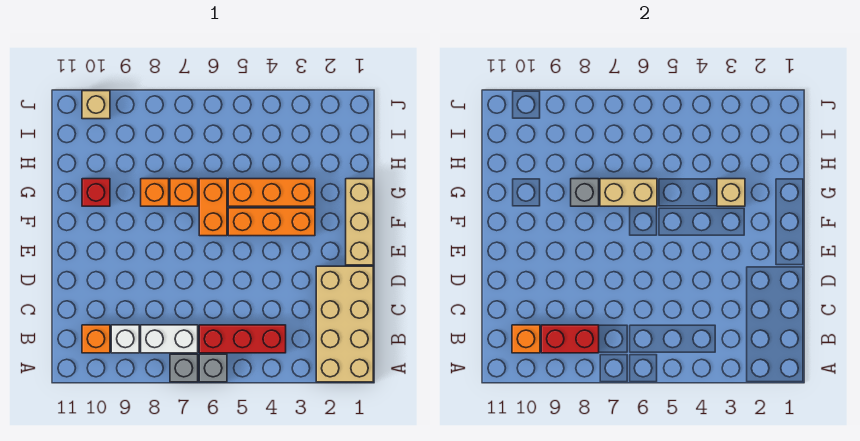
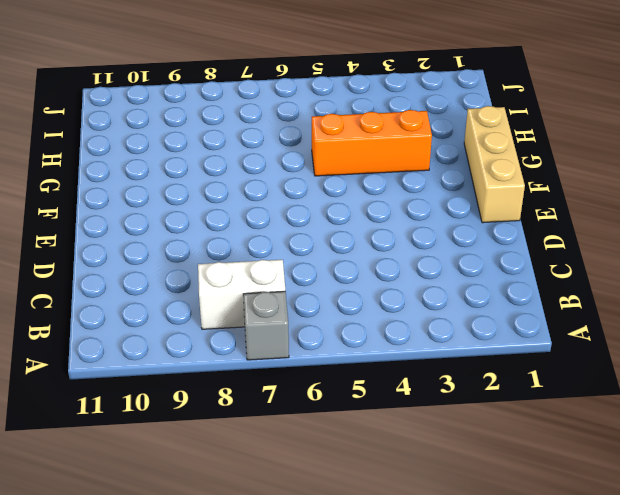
none -> tan brick A1:D2 level 1
none -> grey brick A6 level 1
none -> red brick B4:B6 level 1

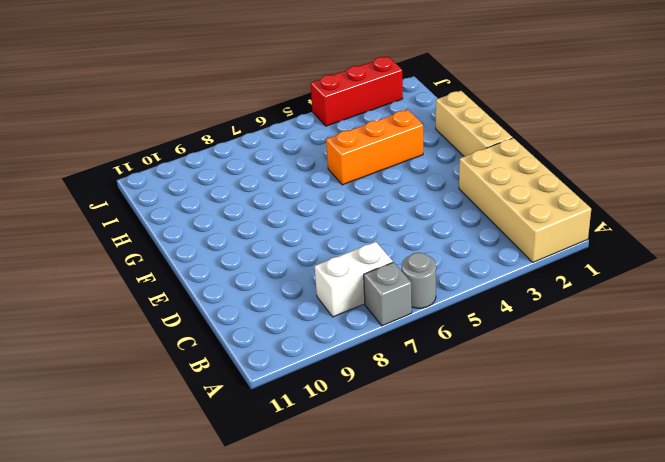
grey round brick A6 level 1 -> grey brick A6 level 1
red brick J2:J4 level 1 -> red brick B4:B6 level 1
none -> white brick B9 level 1
none -> orange brick B10 level 1
none -> orange brick F3:F5 level 1

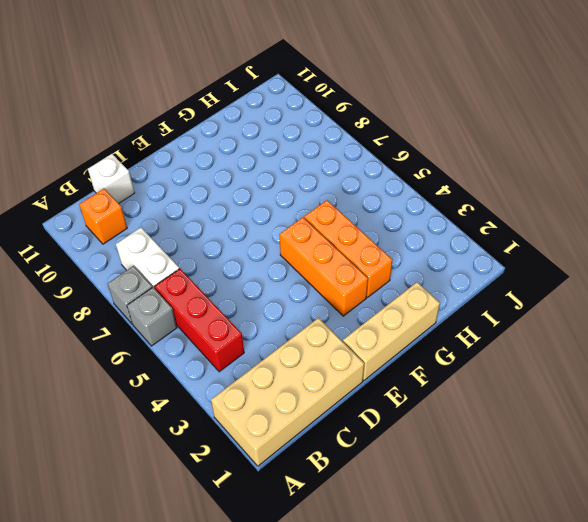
white brick C11 level 1 -> white brick B9 level 1
none -> orange brick F6:G6 level 1
none -> orange brick G7 level 1
none -> orange brick G8 level 1

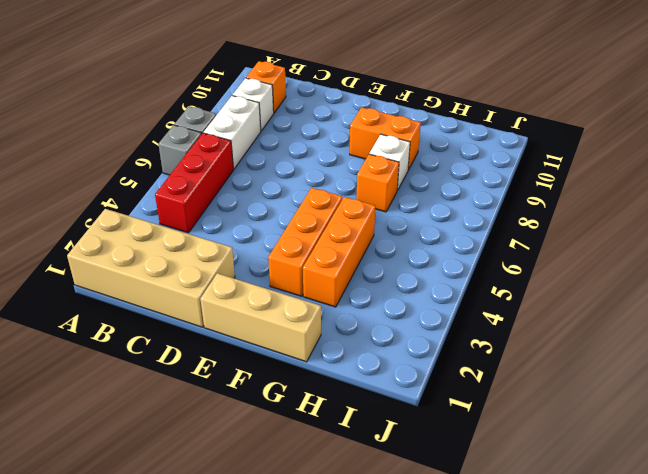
orange brick F9:G9 level 1 -> orange brick F6:G6 level 1
white brick G8 level 1 -> orange brick G8 level 1
none -> red brick G10 level 1
none -> tan brick J10 level 1
none -> red brick B8:B9 level 2

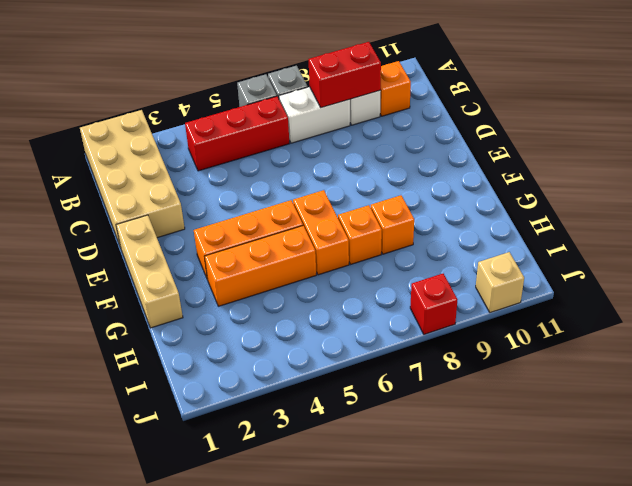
red brick J8 level 1 -> red brick G10 level 1
none -> orange brick B10 level 2
none -> tan brick G3 level 2
none -> tan brick G6:G7 level 2

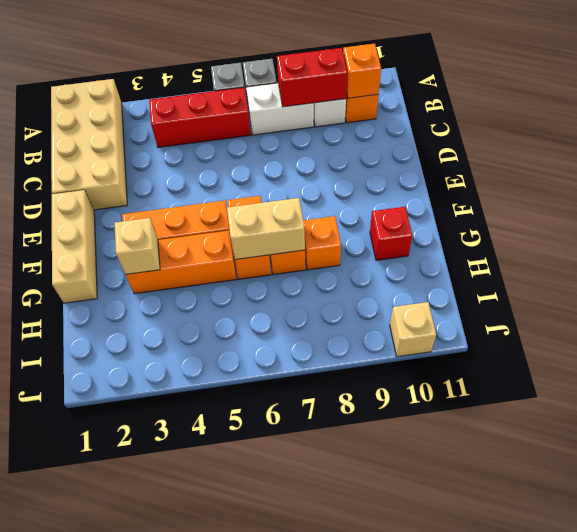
none -> grey brick G8 level 2

